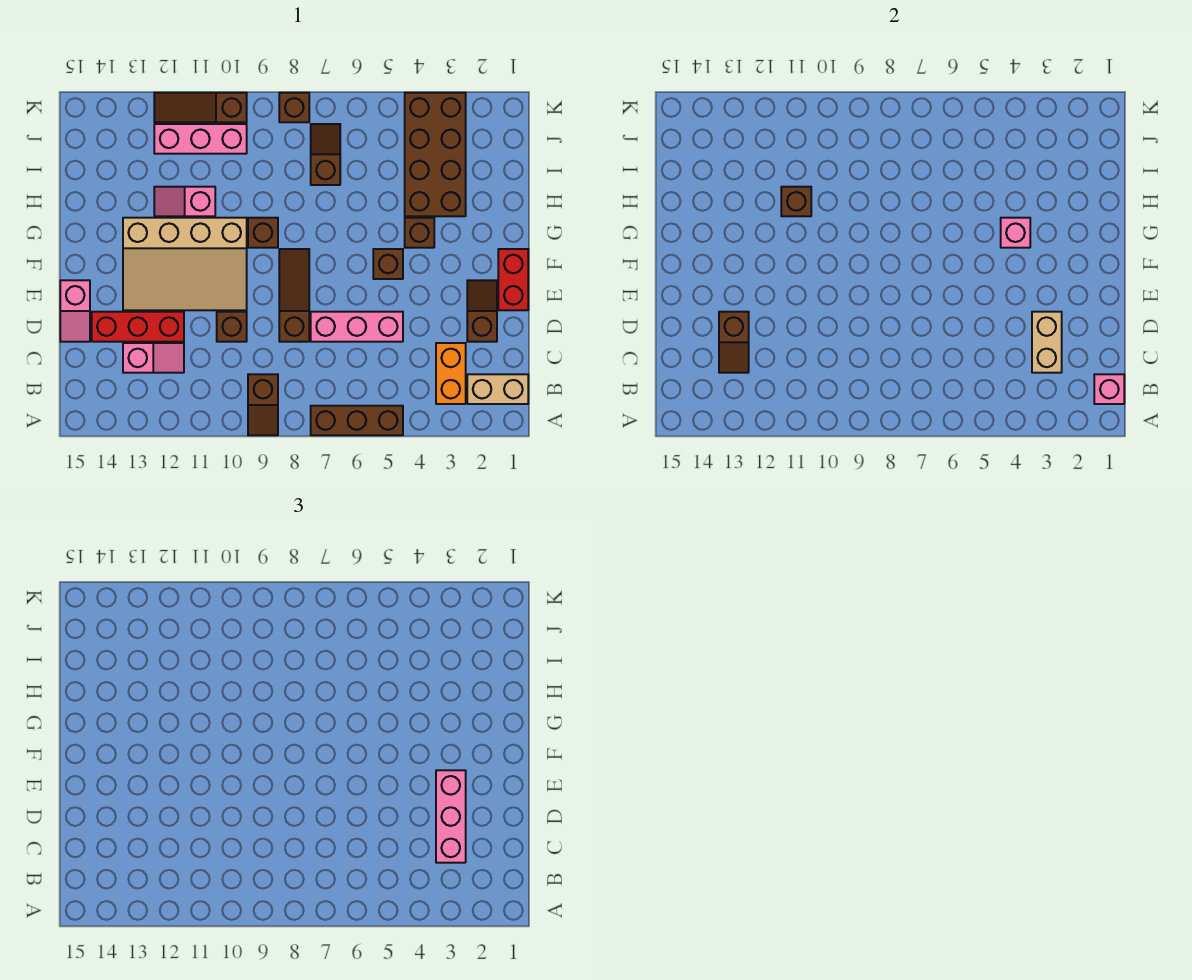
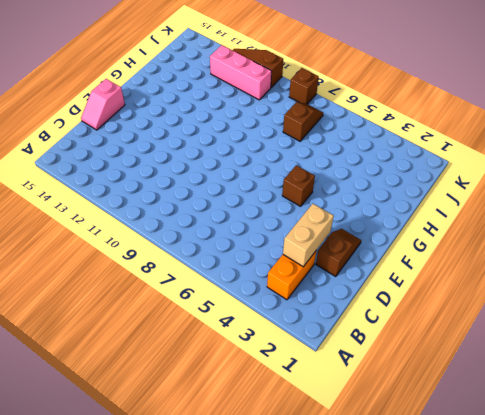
none -> brown brick A5:A7 level 1
none -> brown slope A9:B9 level 1 top B
none -> tan brick B1:B2 level 1

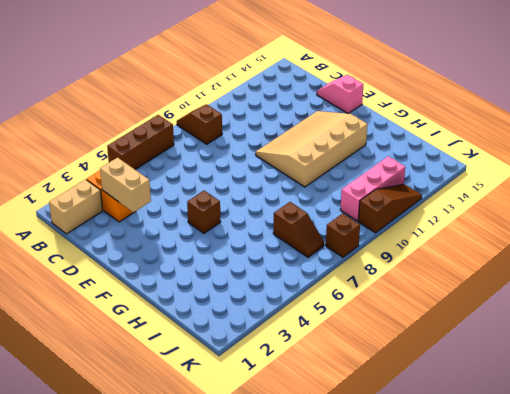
none -> pink slope C12:C13 level 1 top 13
none -> brown slope D2:E2 level 1 top D
none -> pink brick D5:D7 level 1

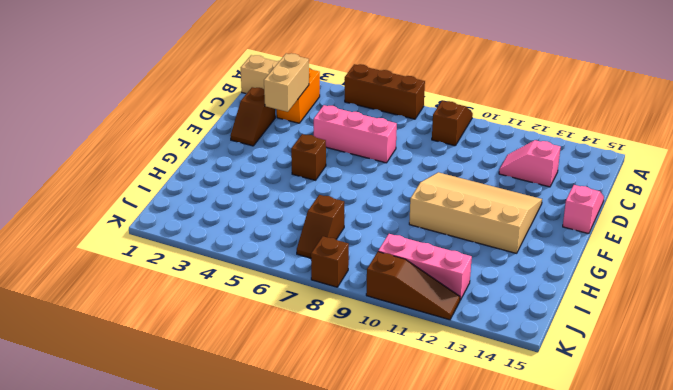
none -> brown slope D8:F8 level 1 top D
none -> brown brick D10 level 1
none -> red brick D12:D14 level 1

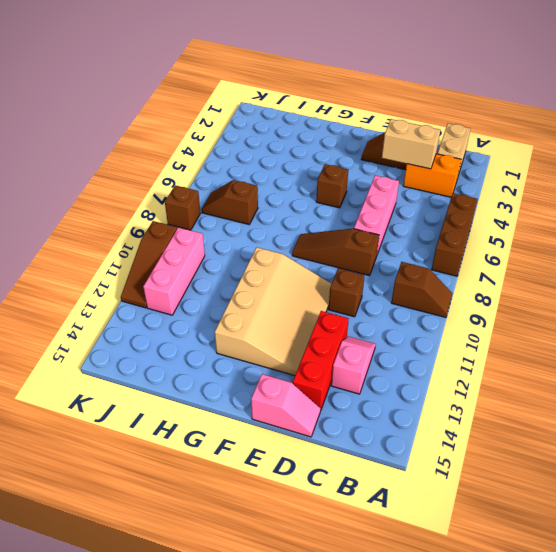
none -> red brick E1:F1 level 1
none -> brown brick G4 level 1
none -> brown brick G9 level 1

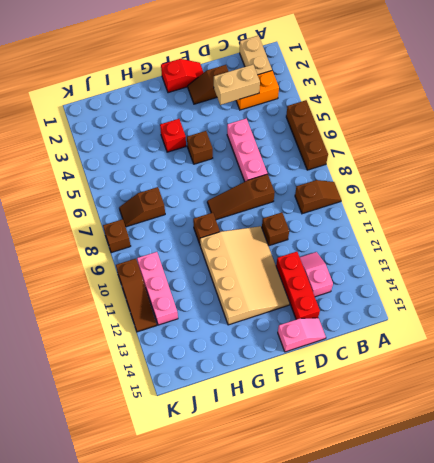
red slope E1:F1 level 1 top F -> red brick E1:F1 level 1
red brick G4 level 1 -> brown brick G4 level 1
none -> brown brick H3:K4 level 1
none -> pink slope H11:H12 level 1 top 11
none -> pink brick B1 level 2

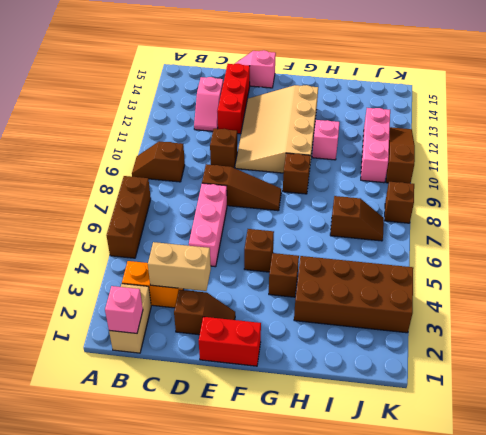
none -> brown slope C13:D13 level 2 top D
none -> pink brick G4 level 2
none -> brown brick H11 level 2

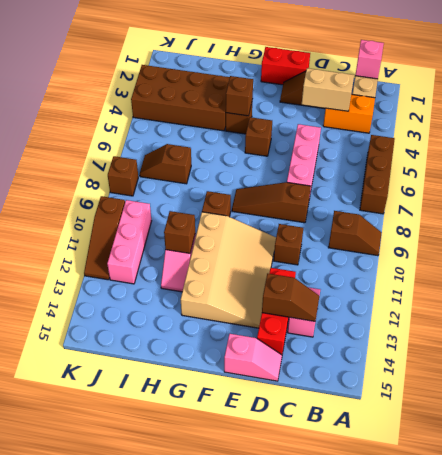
brown brick G4 level 2 -> pink brick G4 level 2
none -> pink brick C3:E3 level 3

